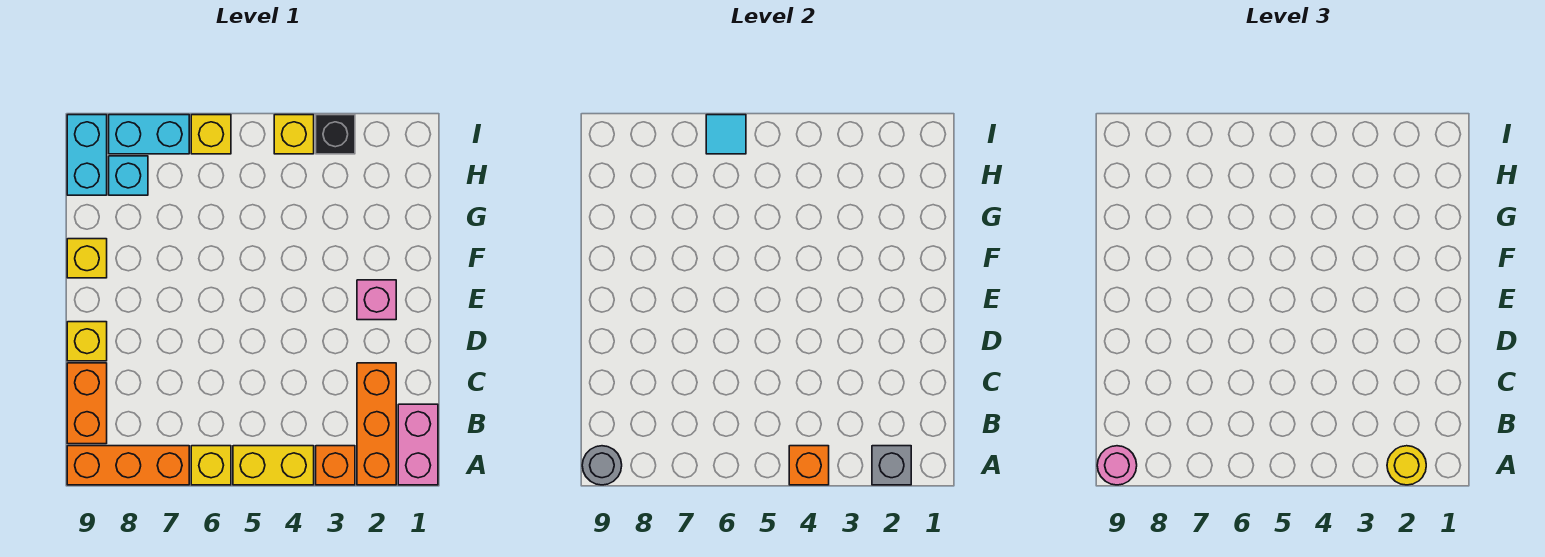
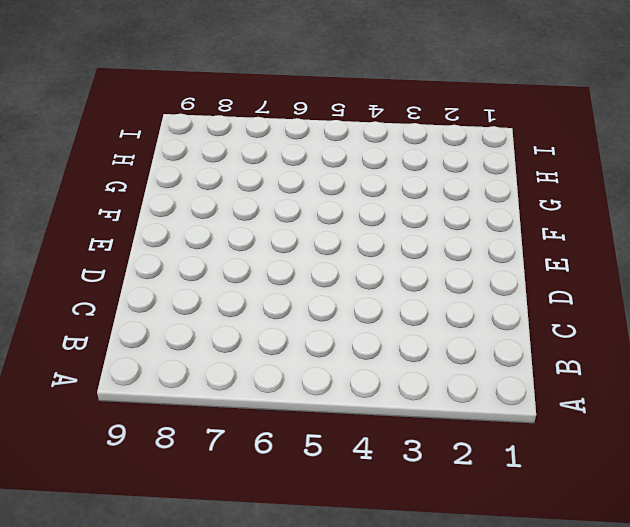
none -> pink brick A1:B1 level 1
none -> orange brick A2:C2 level 1
none -> orange brick A3 level 1

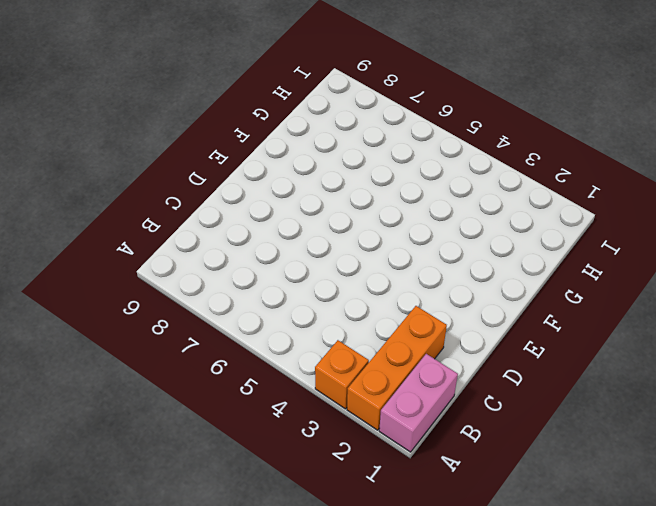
none -> yellow brick A4:A5 level 1
none -> yellow brick A6 level 1
none -> orange brick A7:A9 level 1

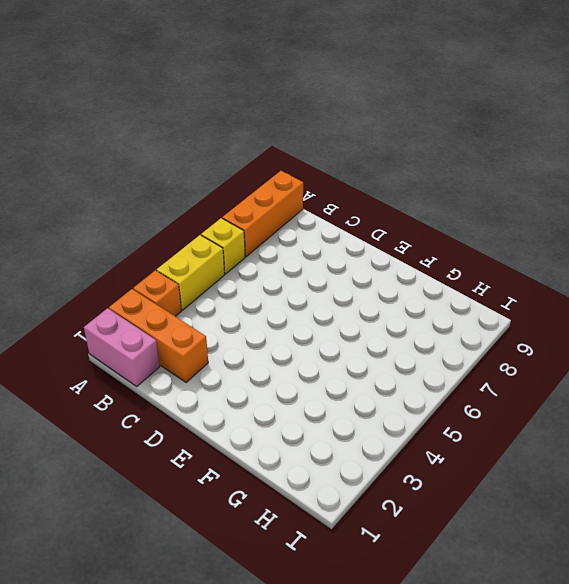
none -> orange brick B9:C9 level 1
none -> yellow brick D9 level 1
none -> pink brick E2 level 1

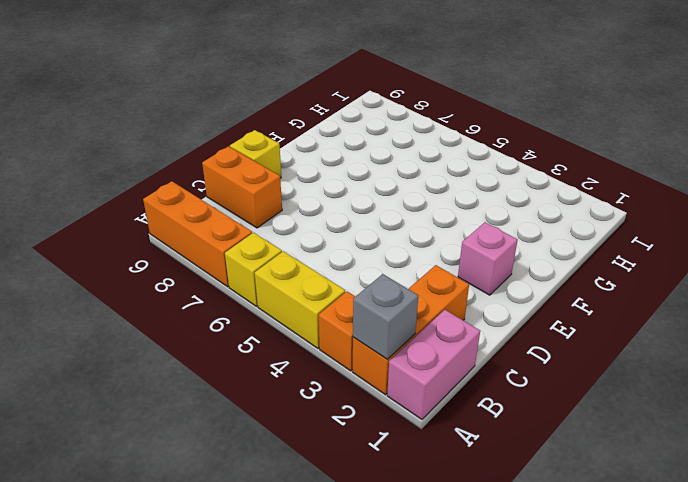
orange brick C8:C9 level 1 -> orange brick B9:C9 level 1
none -> yellow brick F9 level 1
none -> cyan brick H8 level 1
none -> cyan brick H9:I9 level 1

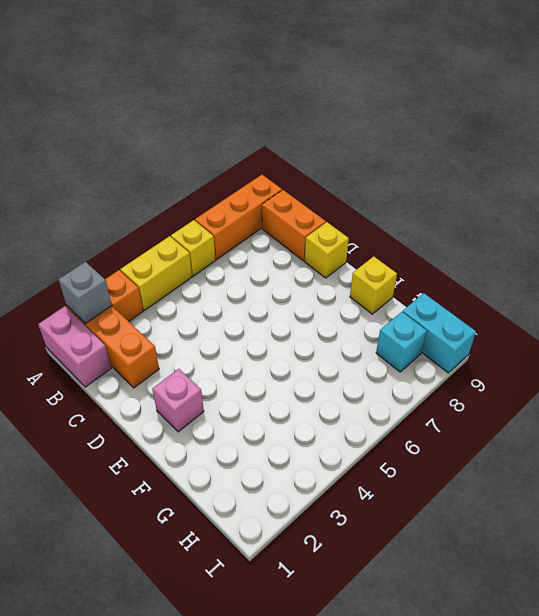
none -> black brick I3 level 1
none -> yellow brick I4 level 1
none -> yellow brick I6 level 1

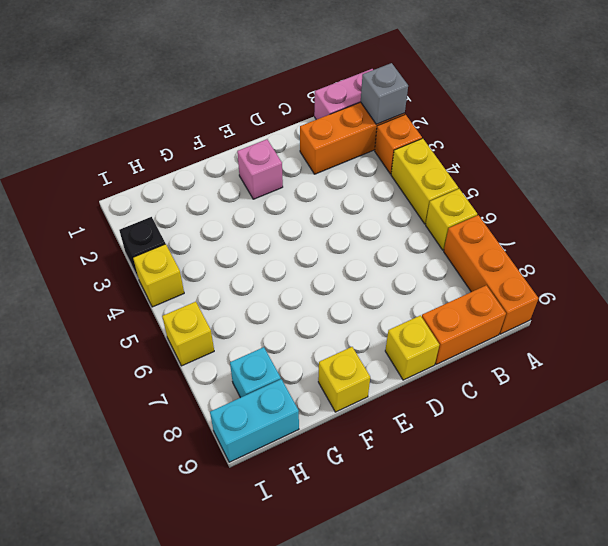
none -> cyan brick I7:I8 level 1
none -> orange brick A4 level 2
none -> grey round brick A9 level 2

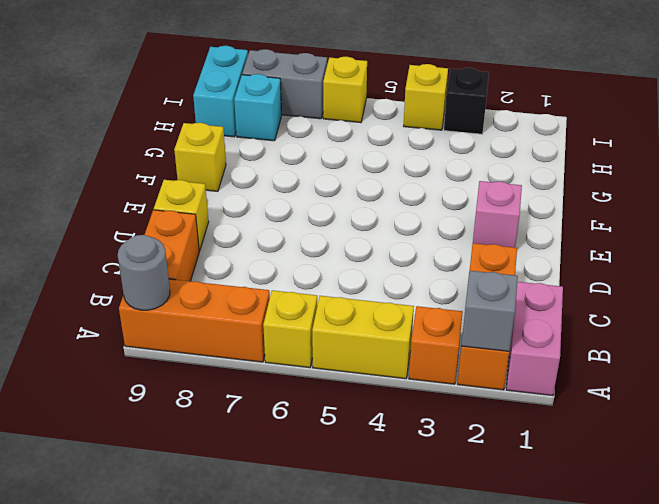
grey brick I7:I8 level 1 -> cyan brick I7:I8 level 1
none -> orange brick A4 level 2
none -> cyan tile I6 level 2
none -> yellow round brick A2 level 3

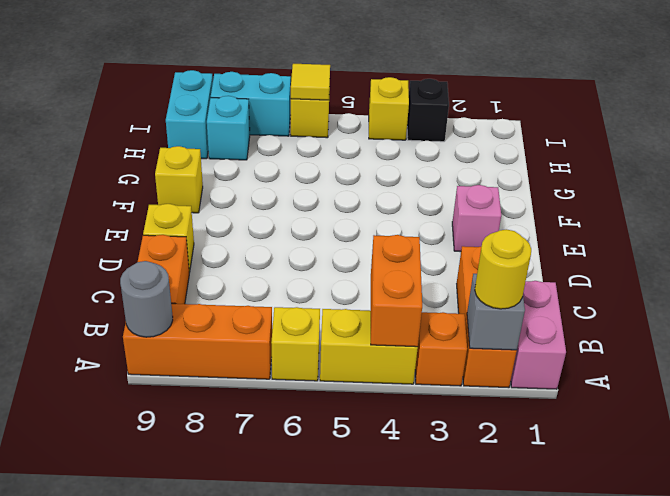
orange brick A4:B4 level 2 -> orange brick A4 level 2
yellow tile I6 level 2 -> cyan tile I6 level 2
none -> pink round brick A9 level 3

